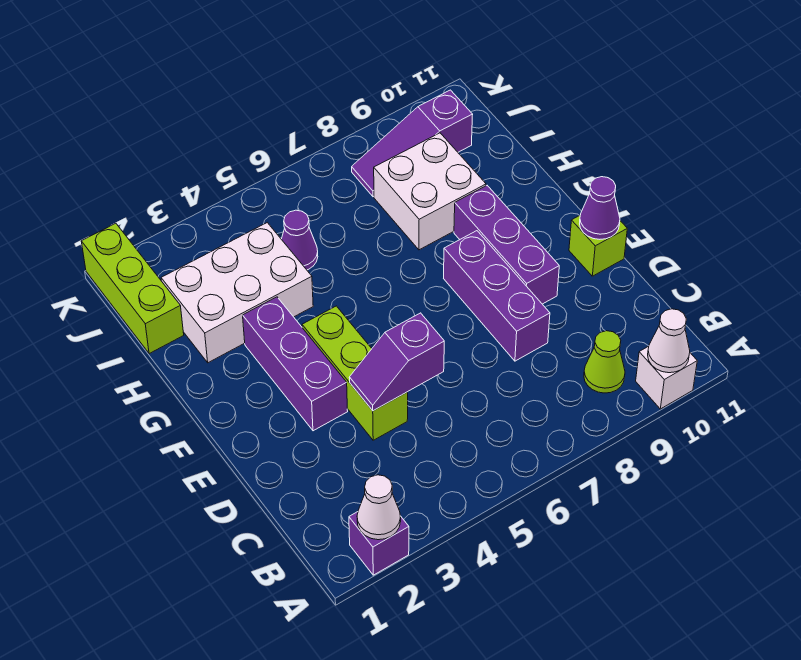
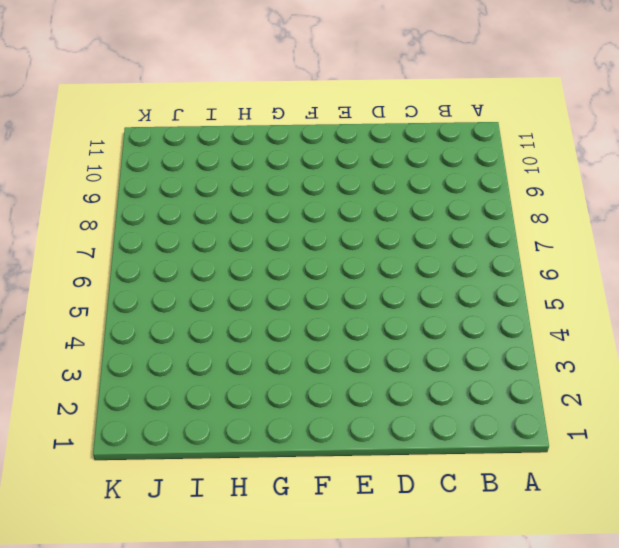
none -> purple brick A2 level 1
none -> white brick A10 level 1
none -> lime cone B9 level 1

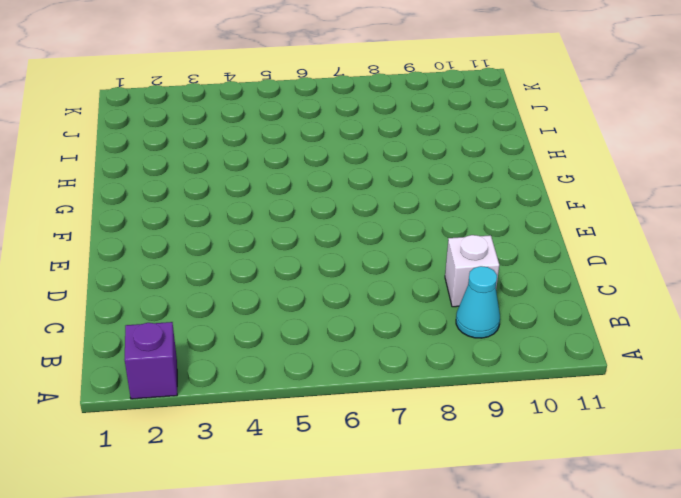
cyan cone B9 level 1 -> lime cone B9 level 1
white brick C9 level 1 -> white brick A10 level 1
none -> lime brick D4:F4 level 1
none -> purple brick D8:F8 level 1
none -> purple brick E3:G3 level 1

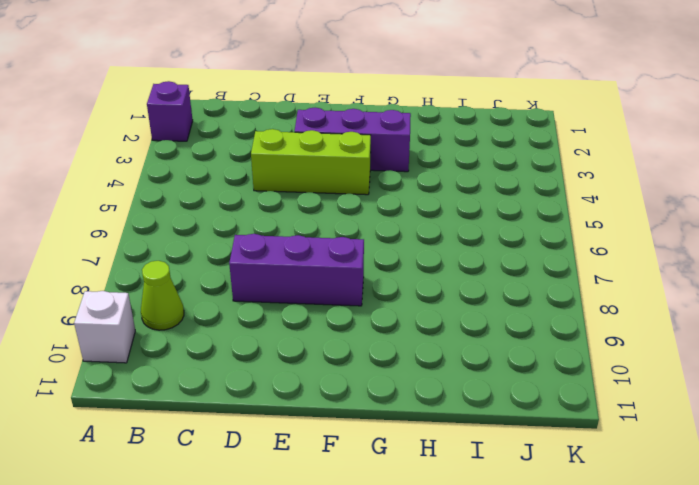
none -> purple brick E9:G9 level 1
none -> lime brick E11 level 1
none -> white brick H2:I4 level 1

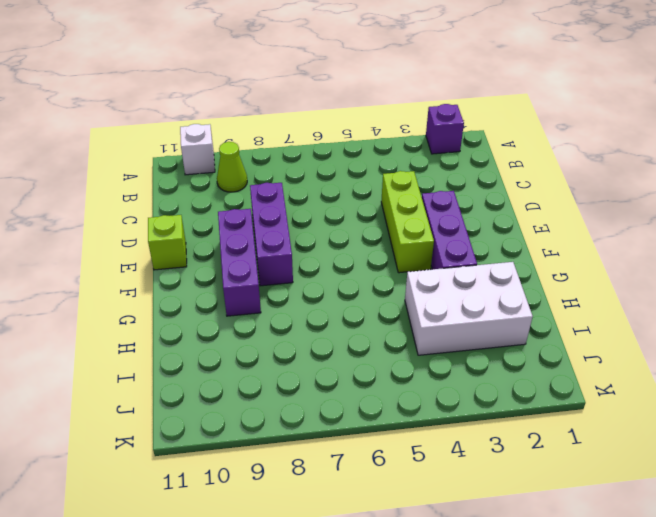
none -> white brick H8:I9 level 1
none -> lime brick I1:K1 level 1
none -> purple cone I5 level 1

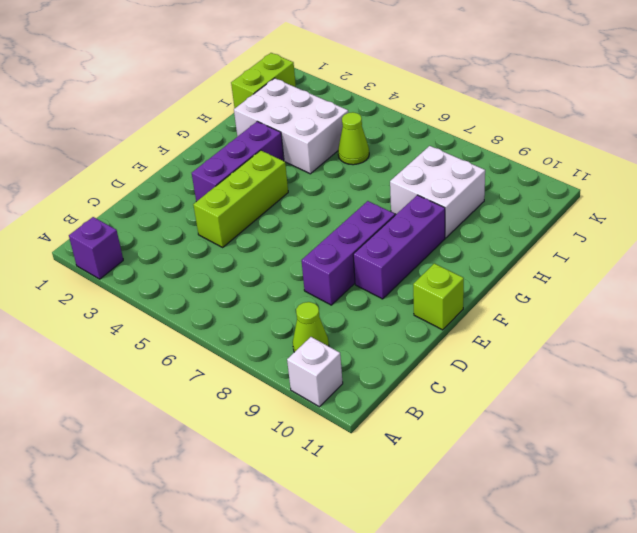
lime brick I1:J1 level 1 -> lime brick I1:K1 level 1
lime cone I5 level 1 -> purple cone I5 level 1
none -> purple slope J8:J10 level 1 top 10
none -> white cone A2 level 2
none -> white cone A10 level 2

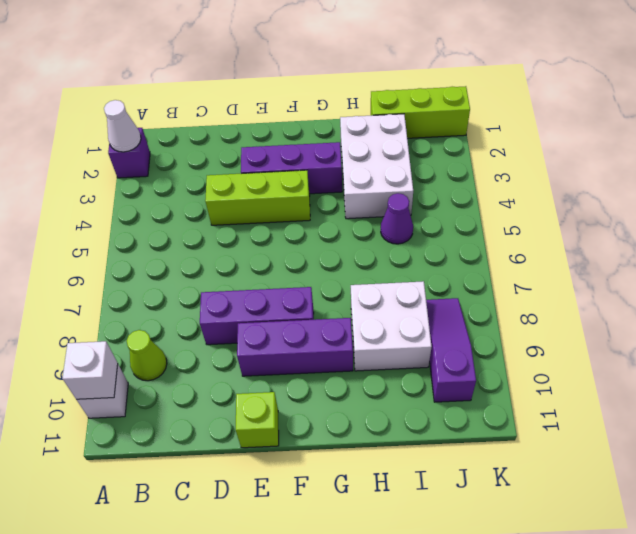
white brick A10 level 2 -> white cone A10 level 2
none -> purple slope D4:D5 level 2 top 5
none -> purple cone E11 level 2

